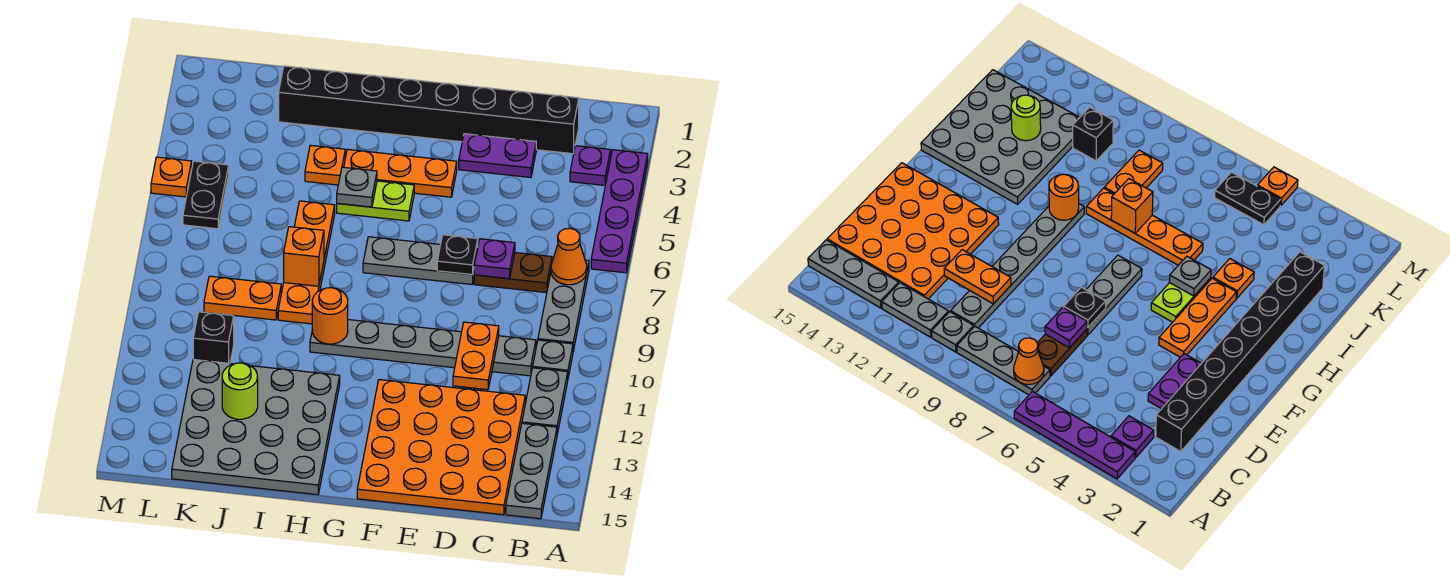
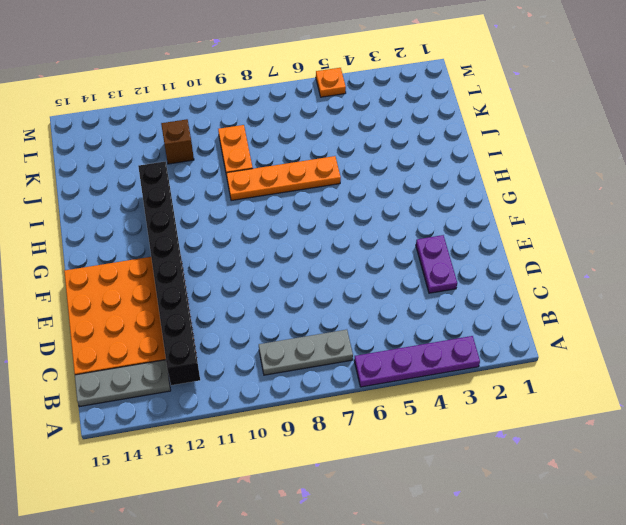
black brick B12:I12 level 2 -> black brick C2:J2 level 1
brown brick K11 level 1 -> black brick K11 level 1
none -> purple plate B3 level 1
none -> grey plate B10 level 1
none -> grey plate B11:B12 level 1

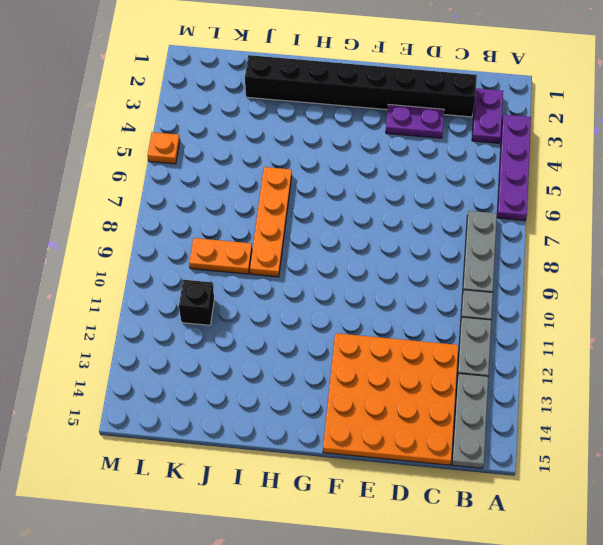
purple plate B2:B3 level 1 -> purple plate B3 level 1
none -> brown plate C7:D7 level 1
none -> grey plate C10:H10 level 1
none -> grey plate E7:G7 level 1

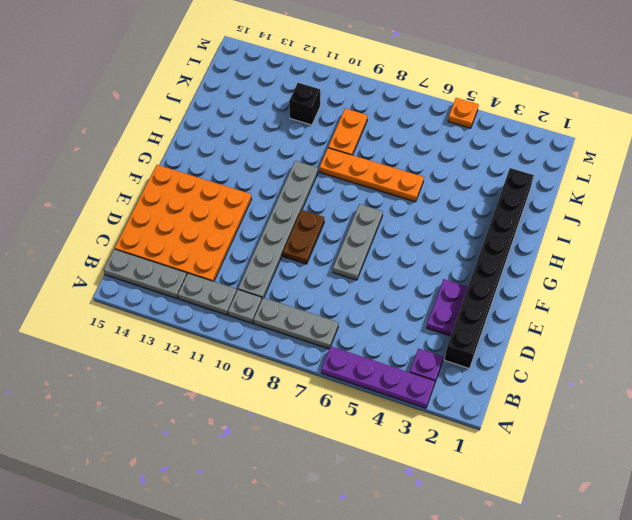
brown plate E9:F9 level 1 -> brown plate C7:D7 level 1
none -> orange plate F4:H4 level 1
none -> lime plate G5:H5 level 1
none -> grey plate H12:K15 level 1

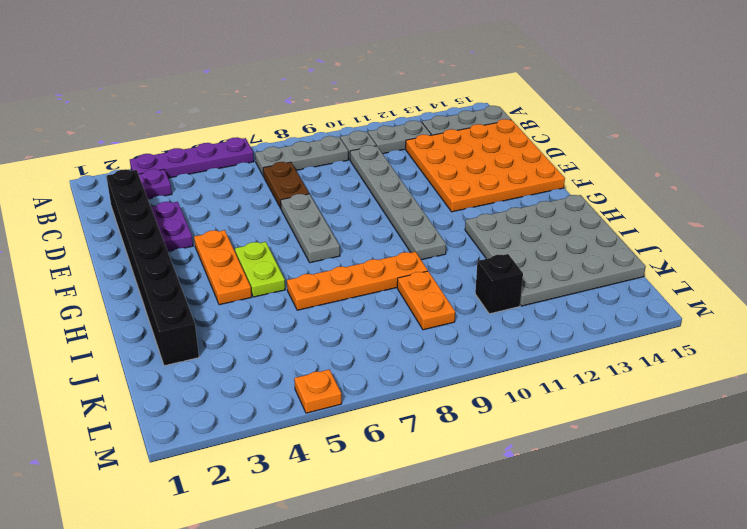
none -> orange plate I4 level 1
none -> black plate L5:L6 level 1
none -> orange cone B7 level 2

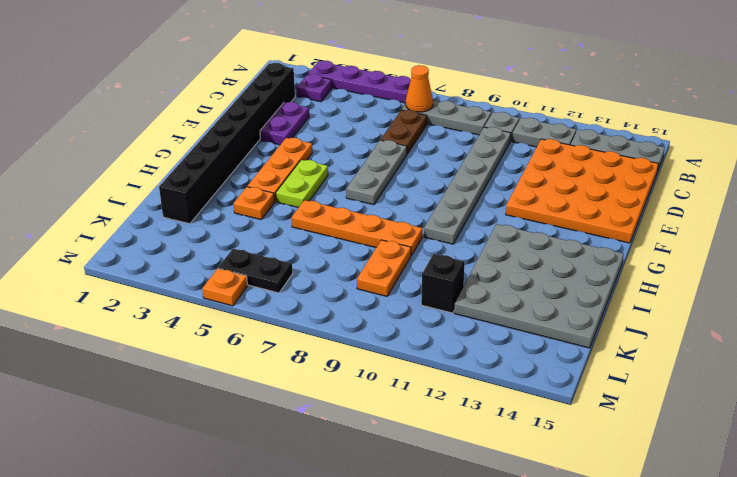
none -> purple plate D7 level 2
none -> orange plate D10:D11 level 2
none -> black plate E7 level 2

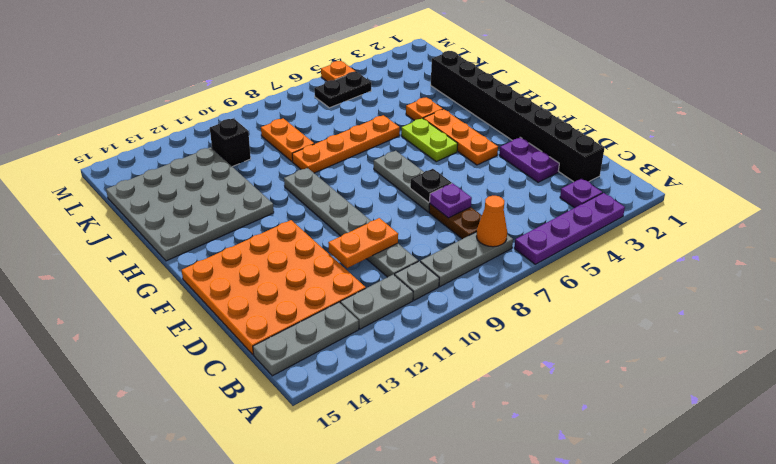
none -> grey plate H5 level 2
none -> orange round brick H10 level 2
none -> orange brick I8 level 2

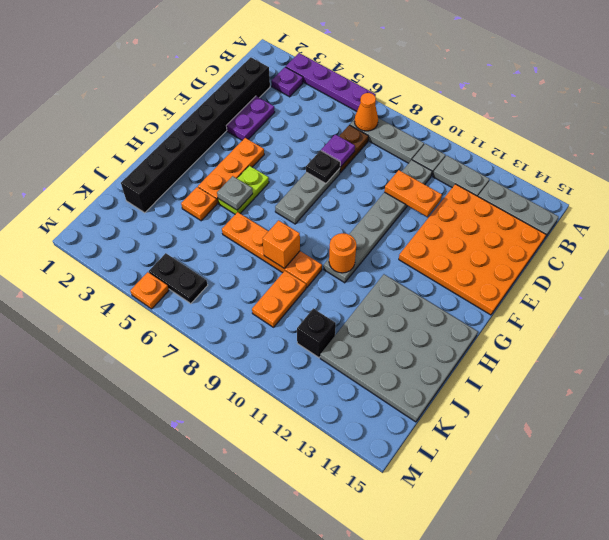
none -> lime round brick J13 level 2

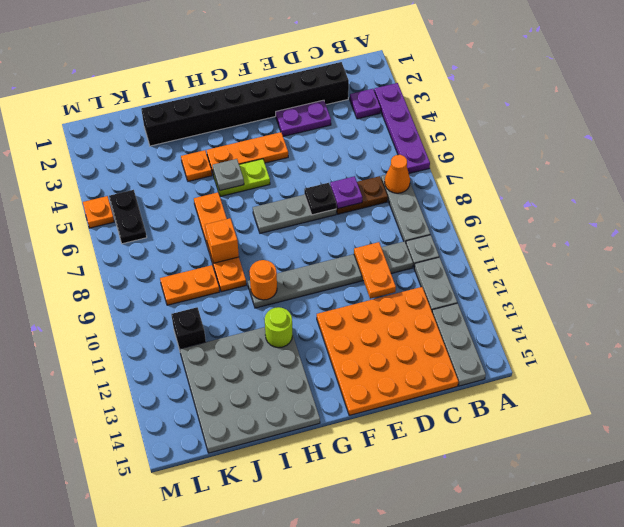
lime round brick H12 level 2 -> lime round brick J13 level 2

